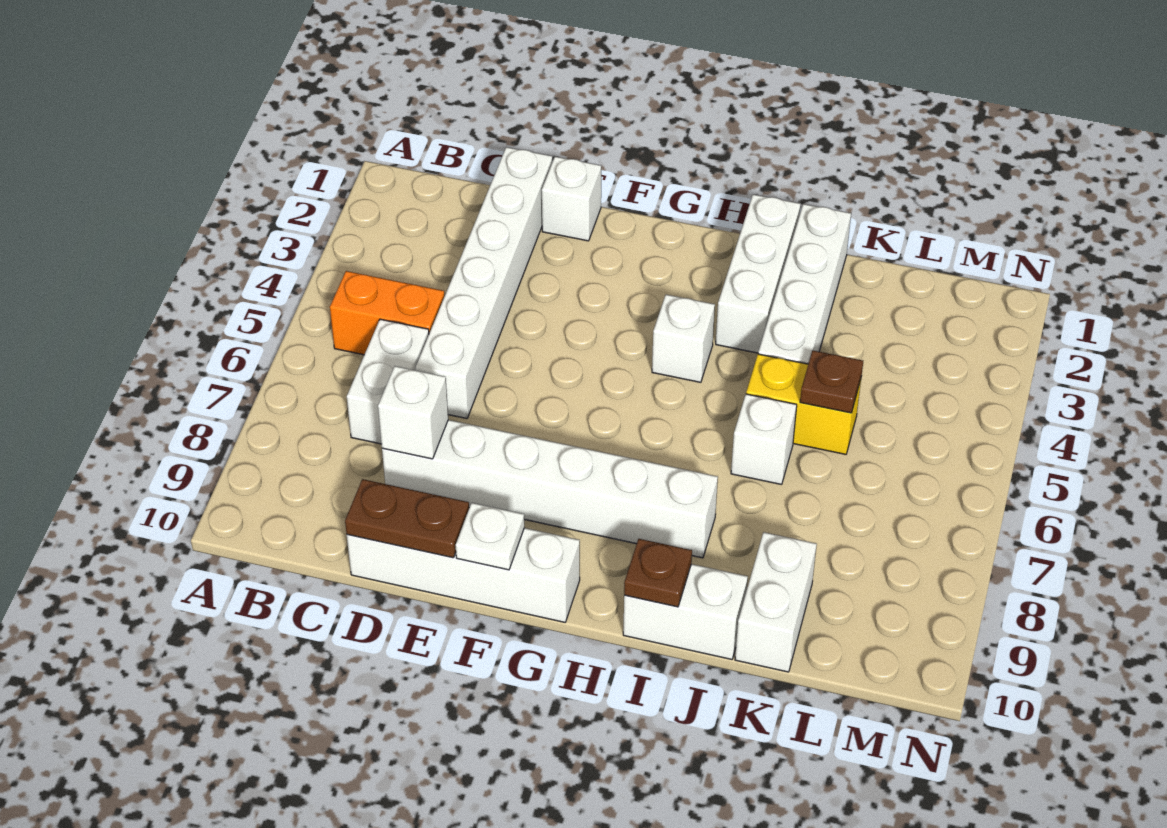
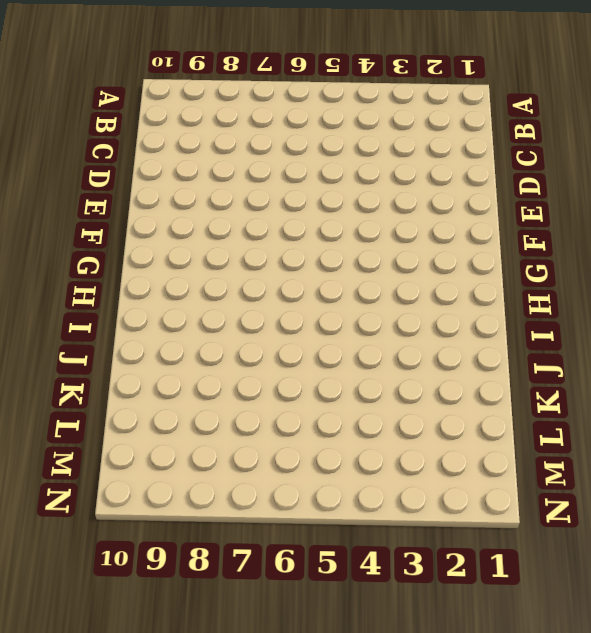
none -> orange brick B5:C5 level 1
none -> white brick C6:C7 level 1
none -> white brick D1:D6 level 1

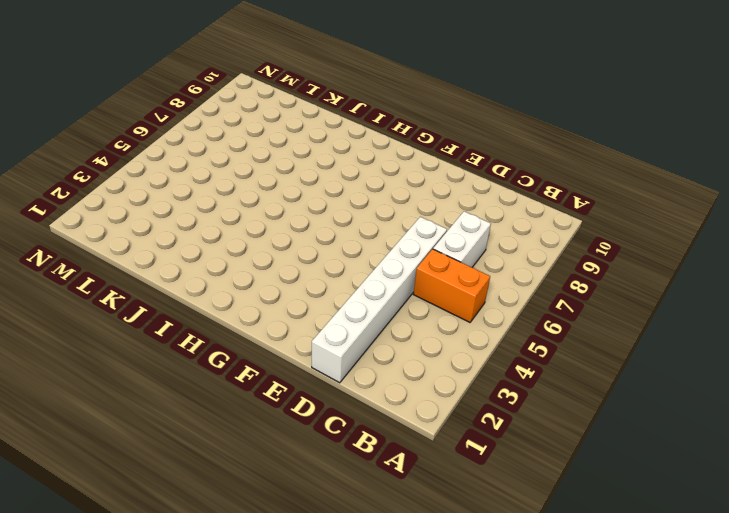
none -> white brick D8:I8 level 1
none -> white brick D10:G10 level 1
none -> white brick E1 level 1

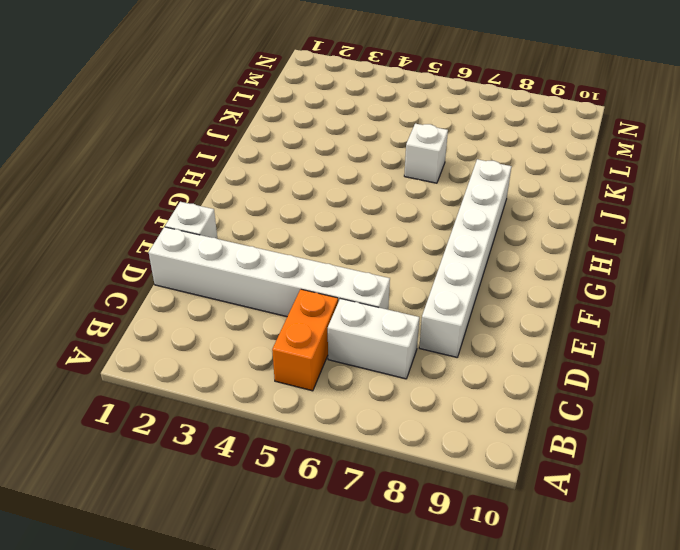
none -> white brick D10:G10 level 1
none -> white brick H4 level 1
none -> white brick I1:I3 level 1

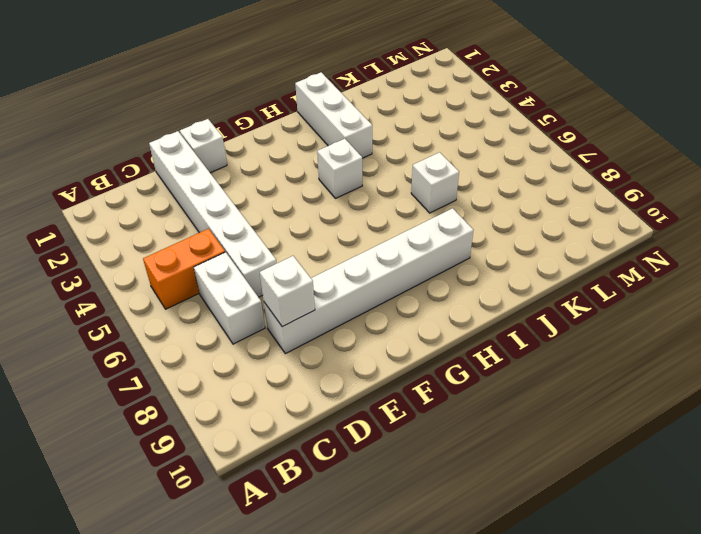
none -> white brick D10:G10 level 1
none -> white brick I10:J10 level 1
none -> white brick J1:J4 level 1

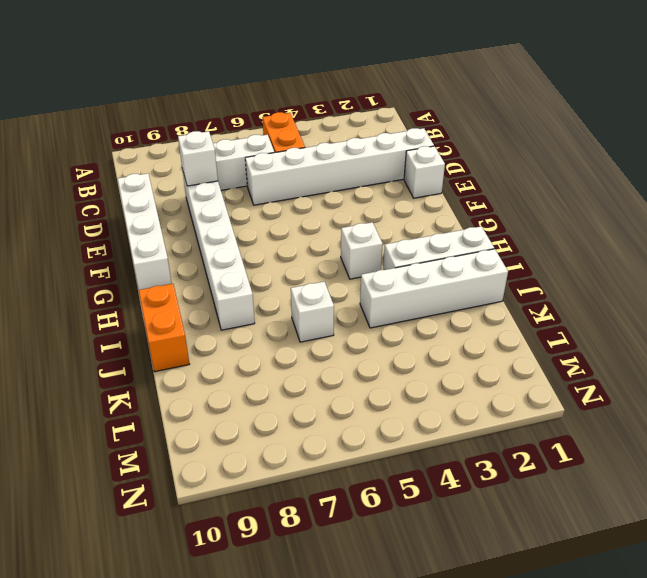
orange brick I10:J10 level 1 -> white brick I10:J10 level 1
none -> yellow brick J5:K5 level 1
none -> white brick K9:K10 level 1
none -> brown plate D10:E10 level 2

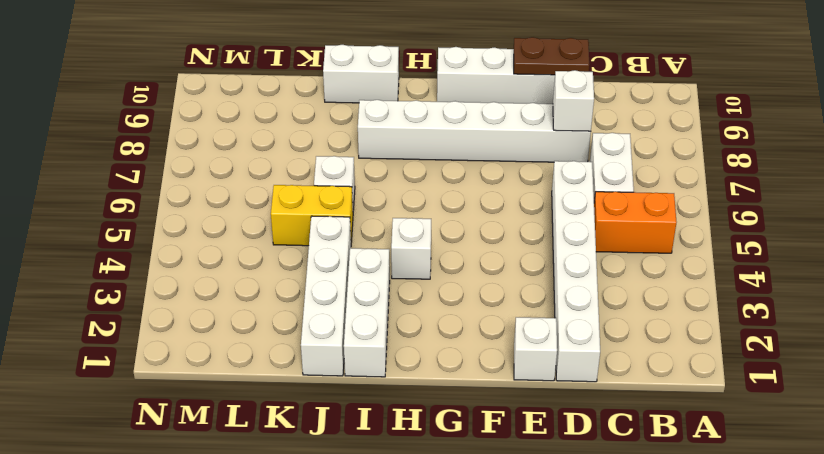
none -> white brick K9:K10 level 1
none -> white plate F10 level 2
none -> brown plate I10 level 2

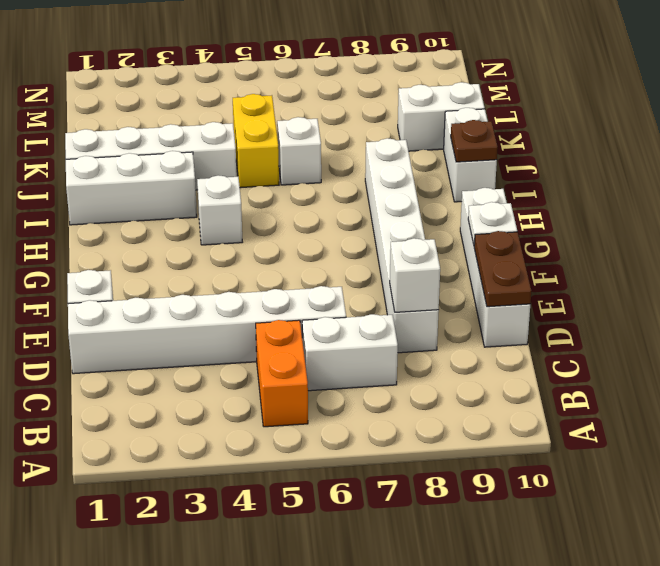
none -> brown plate K5 level 2

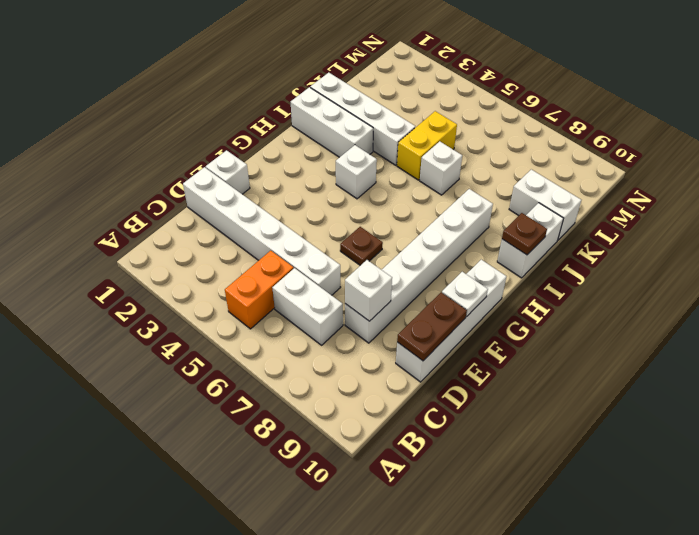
brown plate F6 level 1 -> brown plate K5 level 2

